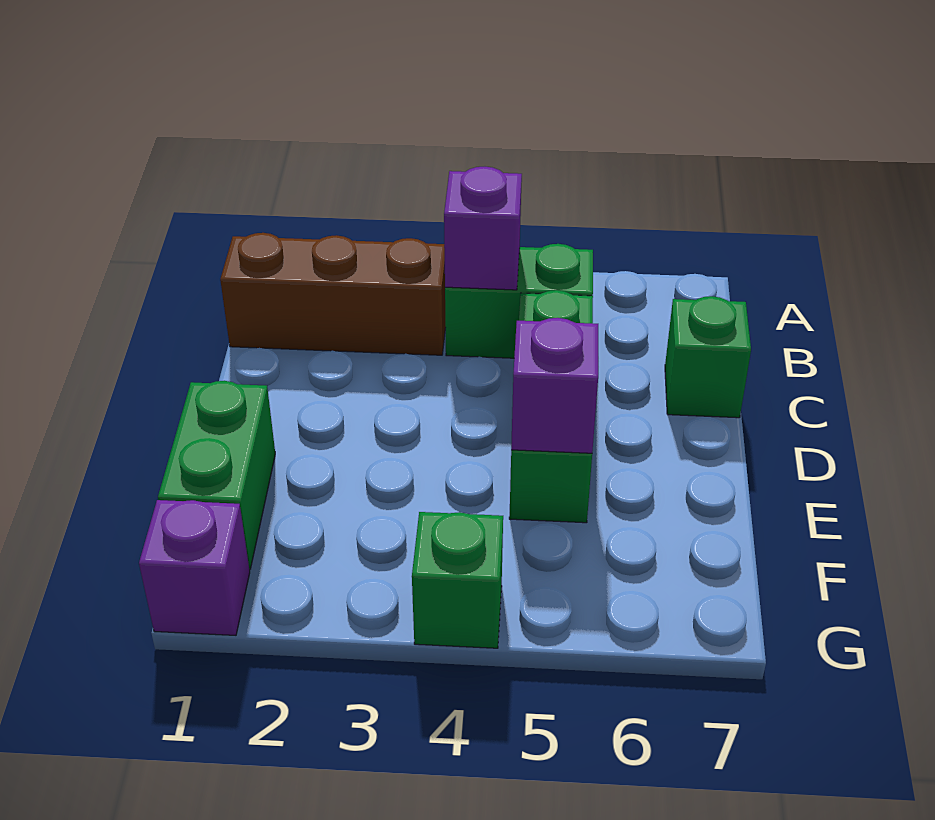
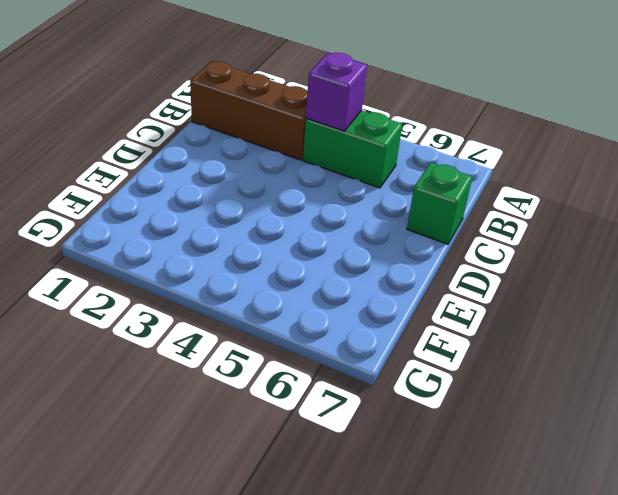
none -> green brick C5:E5 level 1
none -> green brick E1:F1 level 1

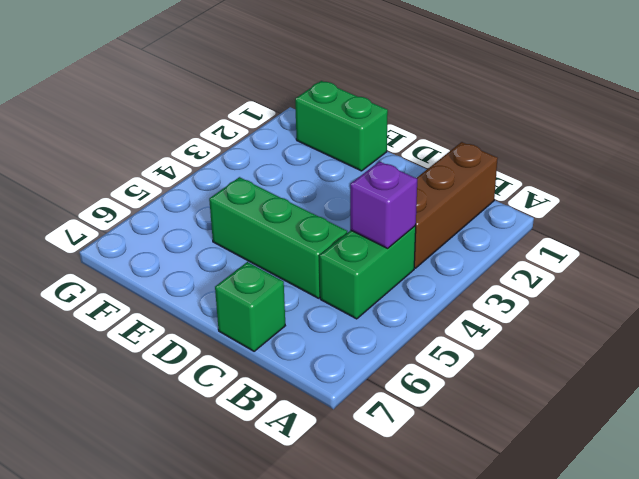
none -> purple brick G1 level 1
none -> green brick G4 level 1

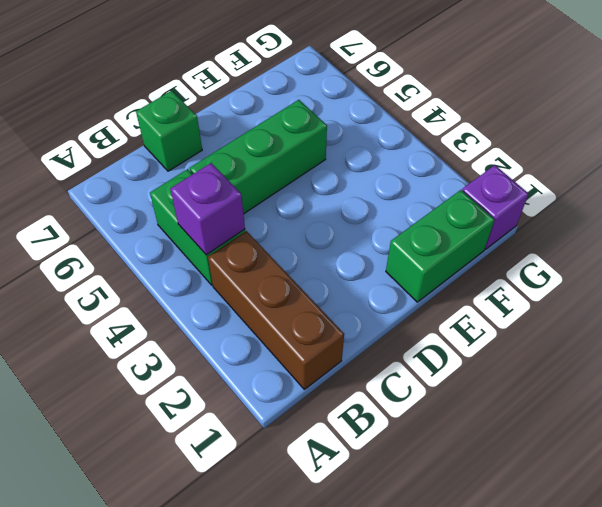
none -> green brick G4 level 1
none -> purple brick E5 level 2

